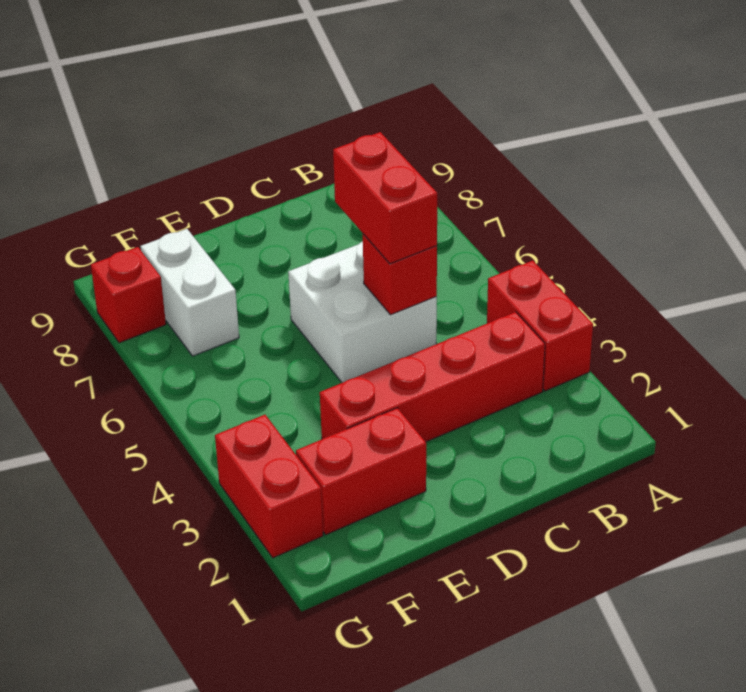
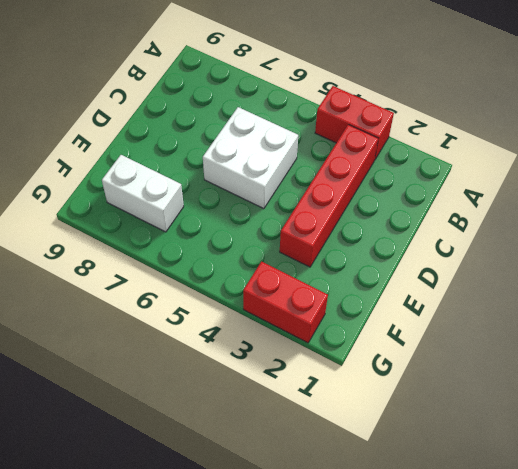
none -> red brick E2:F2 level 1
none -> red brick G8 level 1

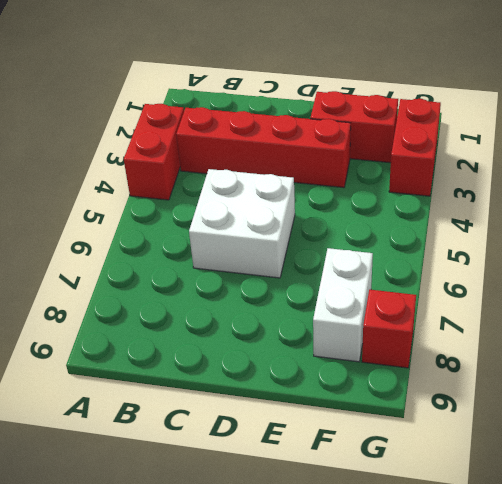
none -> red brick C5 level 2
none -> red brick C5:C6 level 3

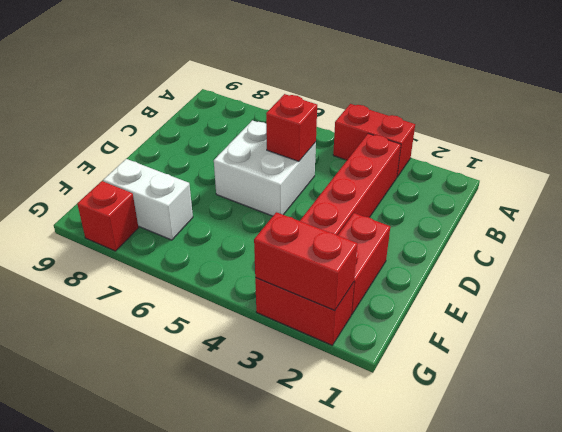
red brick G2:G3 level 2 -> red brick C5:C6 level 3

